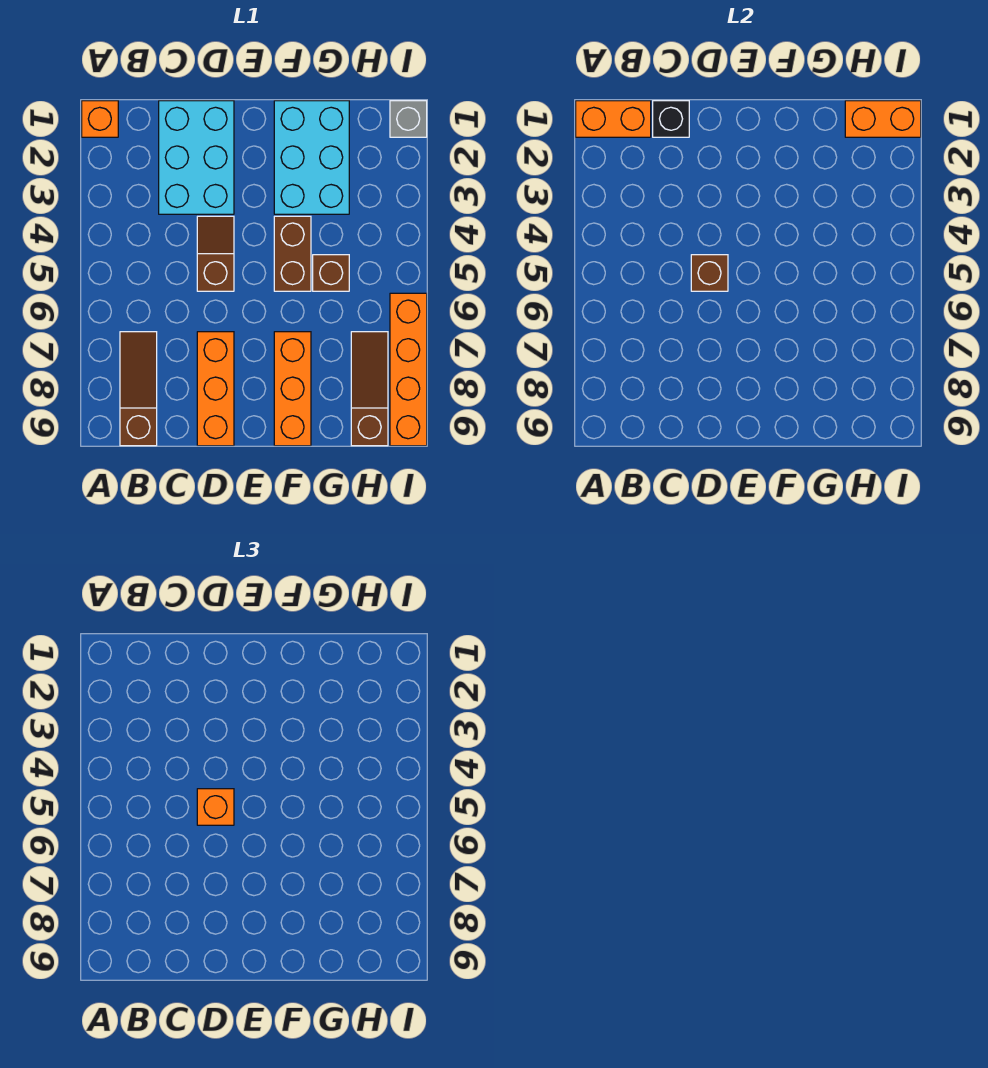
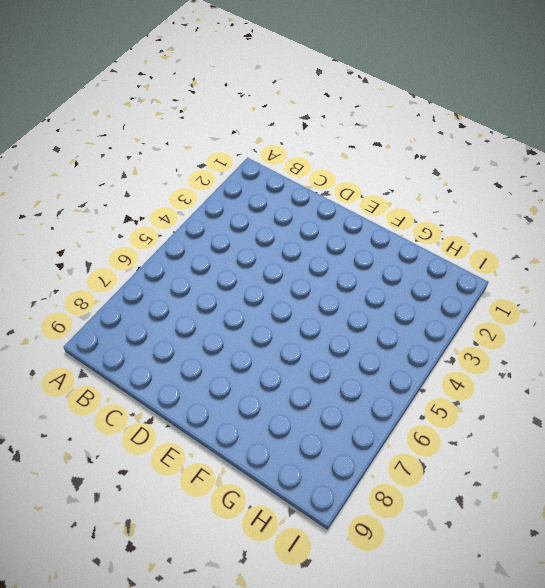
none -> orange brick A1 level 1
none -> brown slope B7:B9 level 1 top 9
none -> cyan brick C1:D3 level 1

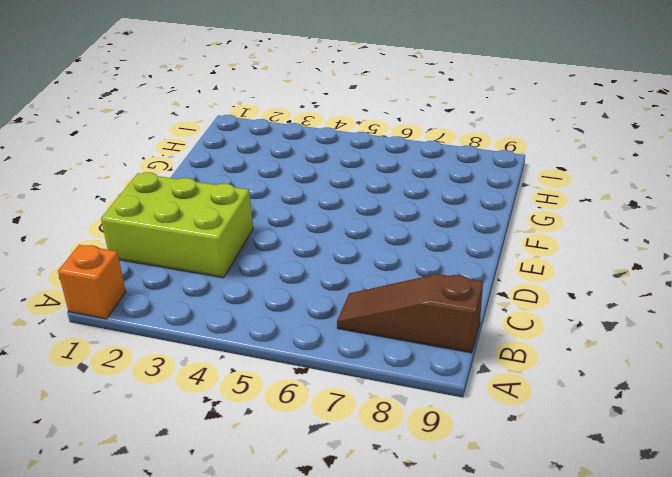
lime brick C1:D3 level 1 -> cyan brick C1:D3 level 1
none -> brown slope D4:D5 level 1 top 5
none -> orange brick D7:D9 level 1
none -> cyan brick F1:G3 level 1

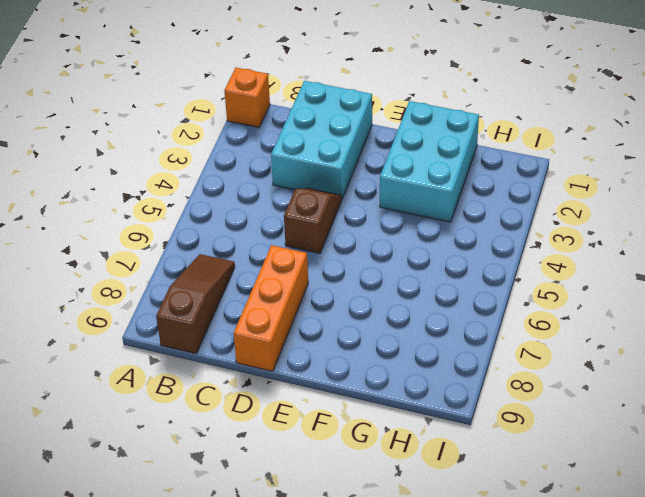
none -> brown brick F4:F5 level 1
none -> orange brick F7:F9 level 1
none -> brown brick G5 level 1

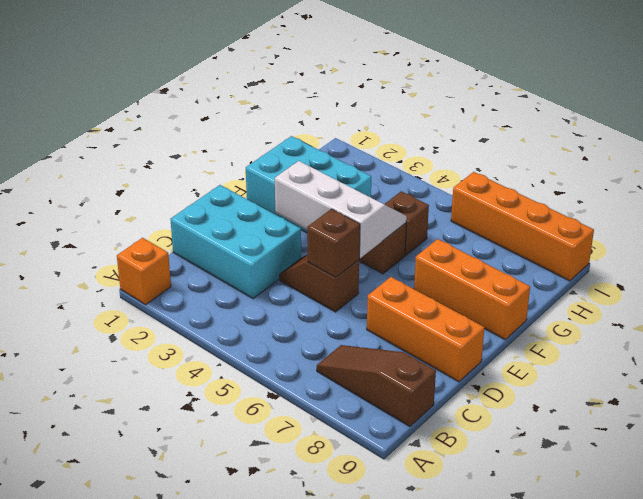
white slope E3:F5 level 2 top E -> none
none -> brown slope H7:H9 level 1 top 9
none -> grey brick I1 level 1
none -> orange brick A1:B1 level 2

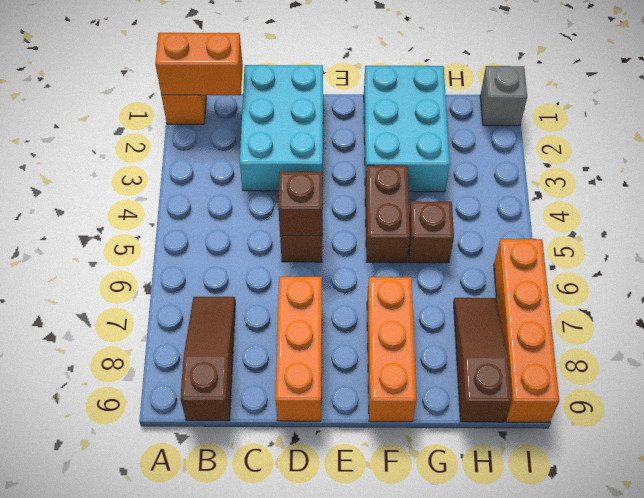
none -> black brick C1 level 2
none -> orange brick H1:I1 level 2
none -> orange brick D5 level 3

